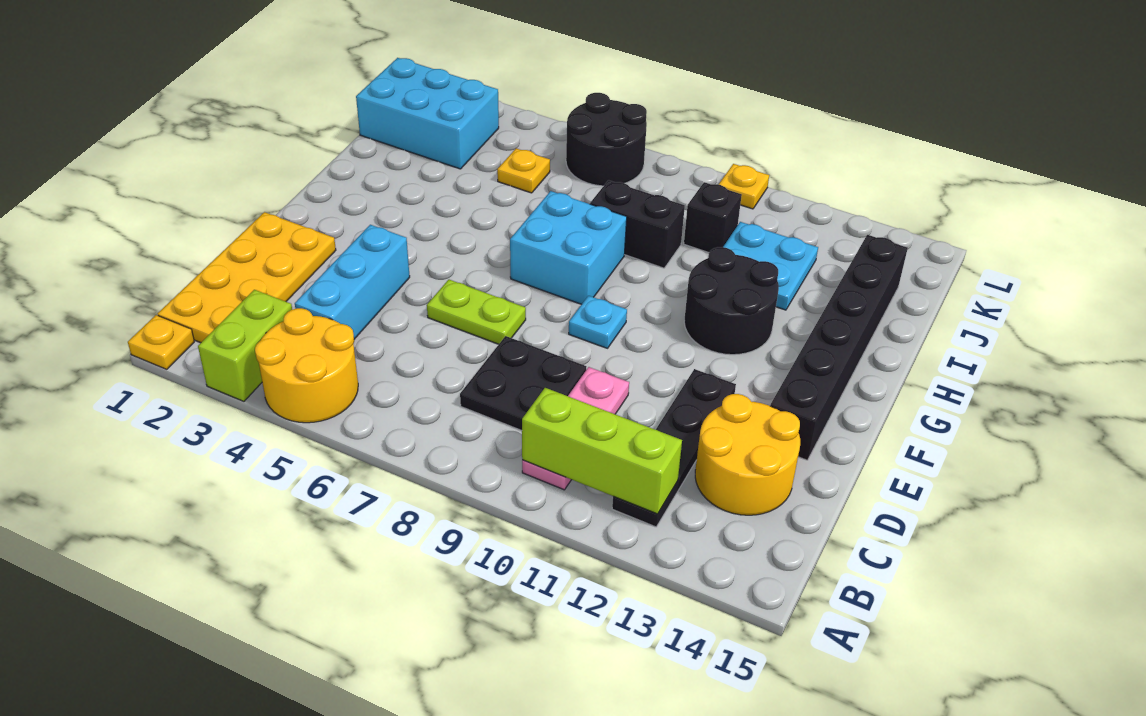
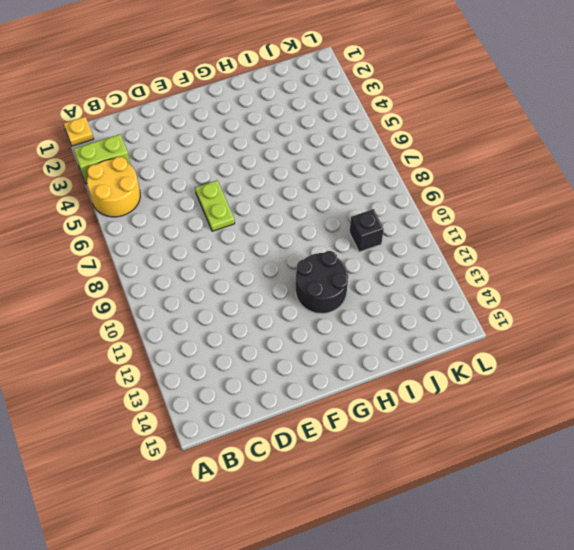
none -> yellow plate B1:E2 level 1
none -> pink plate B10:D10 level 1
none -> black plate B12:E12 level 1

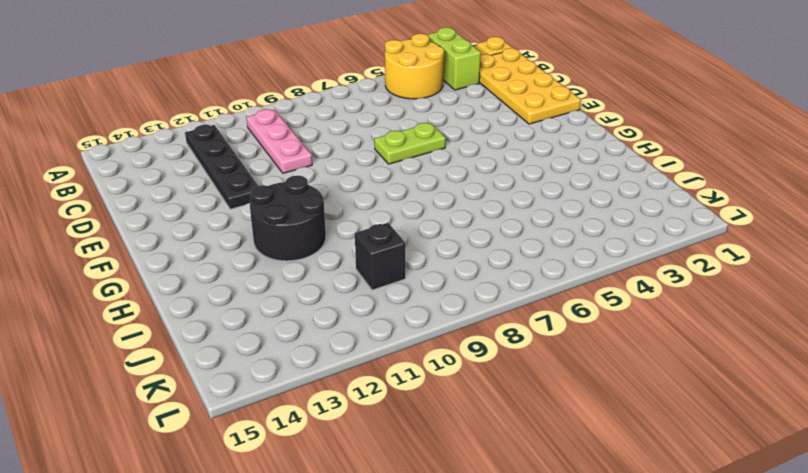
none -> cyan brick C4:E4 level 1
none -> black plate C8:D9 level 1
none -> yellow round brick C13:D14 level 1

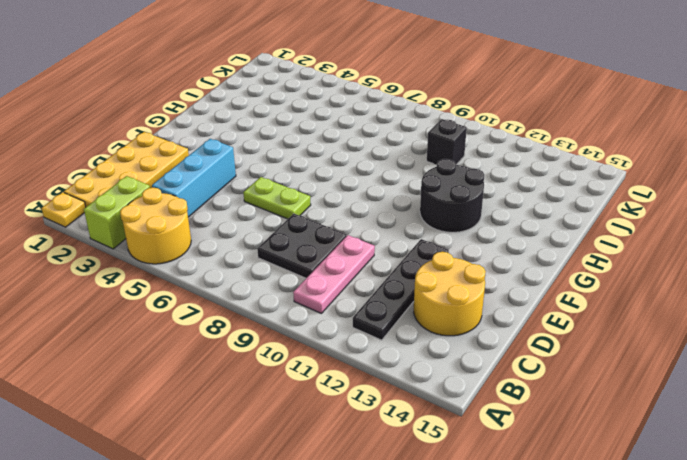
none -> black brick E14:J14 level 1
none -> cyan plate F9 level 1
none -> cyan brick G7:H8 level 1

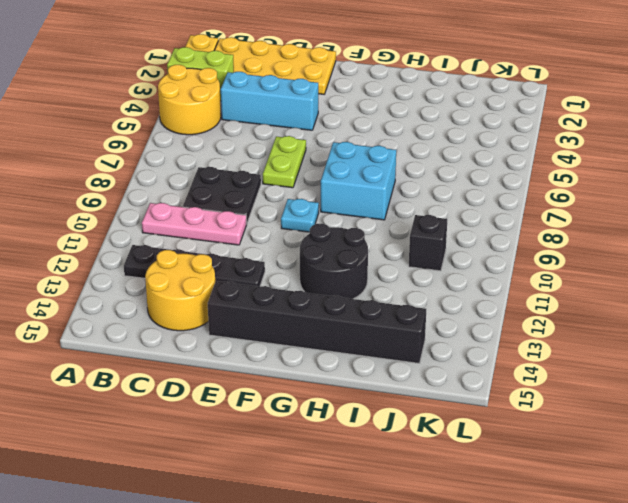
none -> black brick I8:I9 level 1
none -> cyan plate I11:J12 level 1
none -> cyan brick J1:K3 level 1

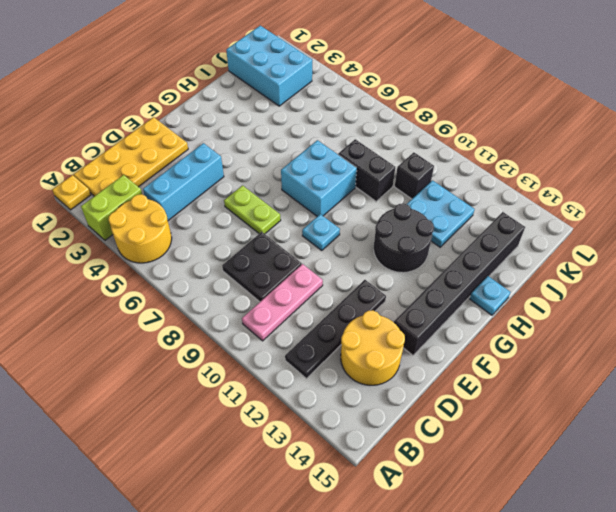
cyan plate H15 level 1 -> none
none -> yellow plate J5 level 1
none -> black round brick K6:L7 level 1
none -> yellow plate L10 level 1

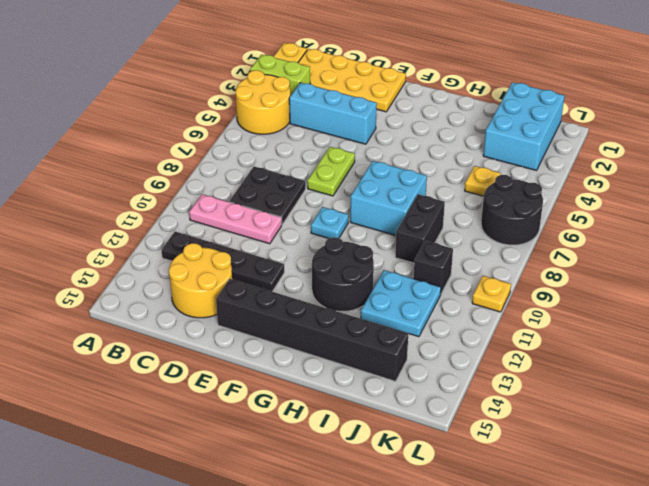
none -> lime brick B10:B12 level 2

